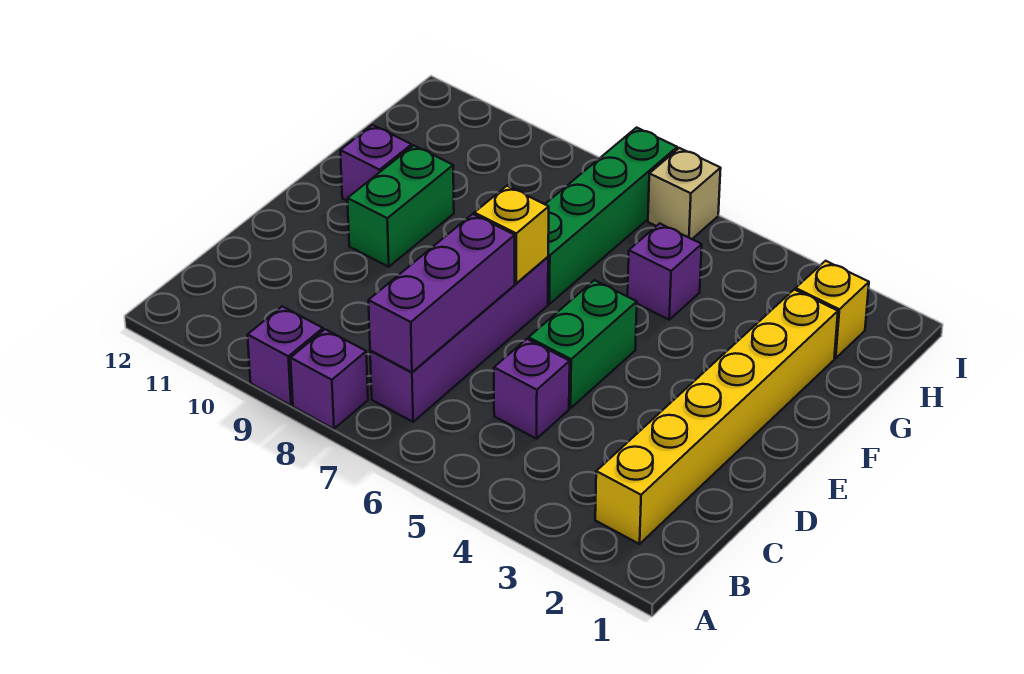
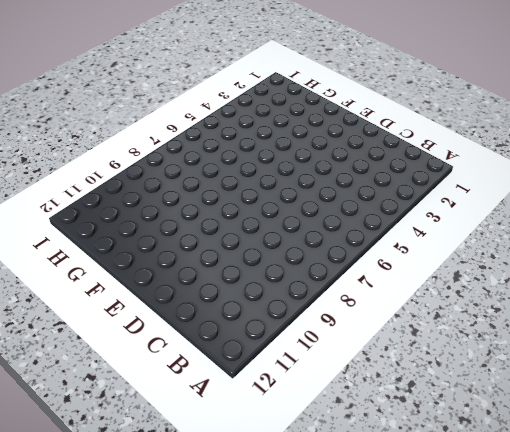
none -> purple brick A8 level 1
none -> purple brick A9 level 1
none -> yellow brick B2:G2 level 1

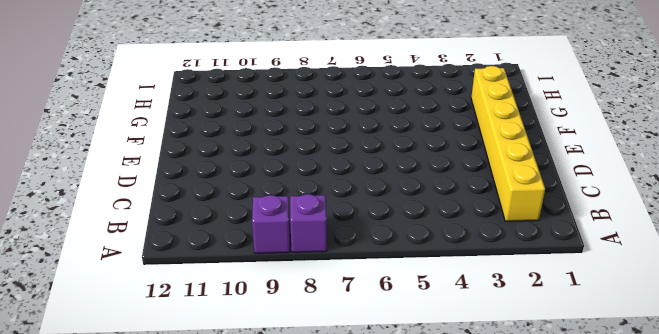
none -> purple brick B7:E7 level 1
none -> purple brick C5 level 1
none -> green brick D5:E5 level 1

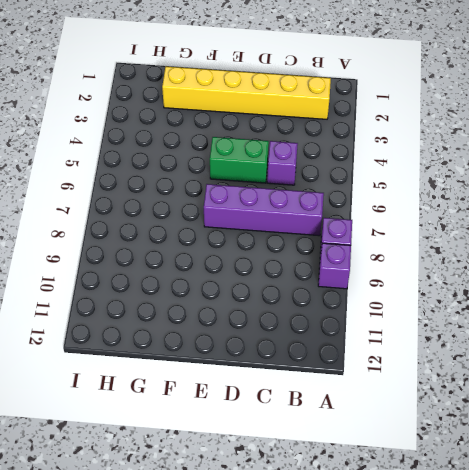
none -> green brick E10:F10 level 1
none -> green brick F7:I7 level 1
none -> purple brick F11 level 1

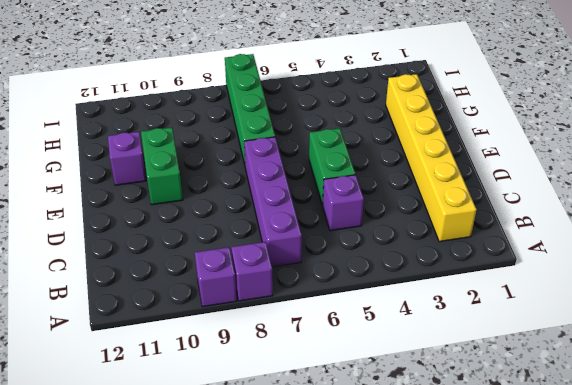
none -> purple brick G5 level 1
none -> yellow brick H2 level 1
none -> tan brick I6 level 1

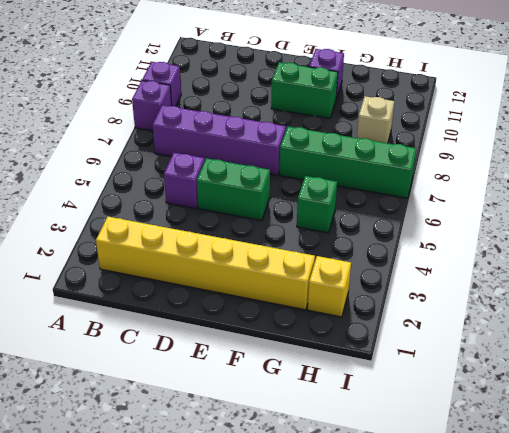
green brick G5 level 1 -> purple brick G5 level 1
tan brick H9 level 1 -> tan brick I6 level 1
none -> purple brick B7:D7 level 2
none -> yellow brick E7 level 2

